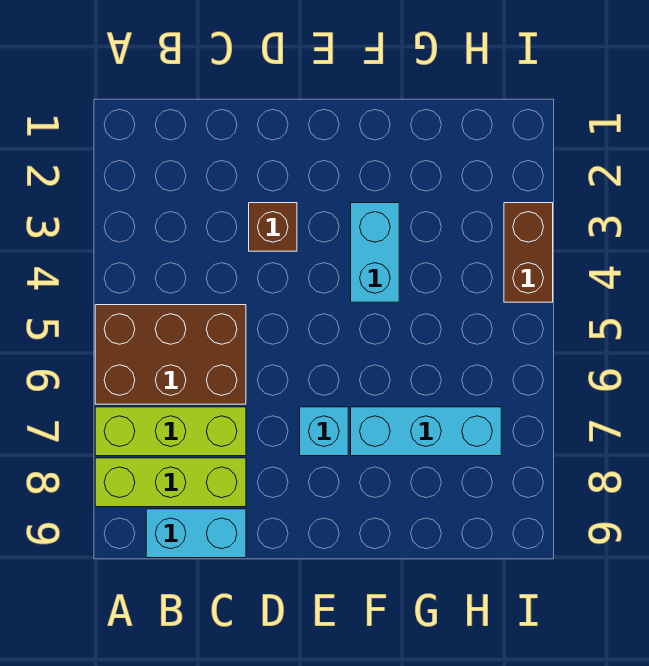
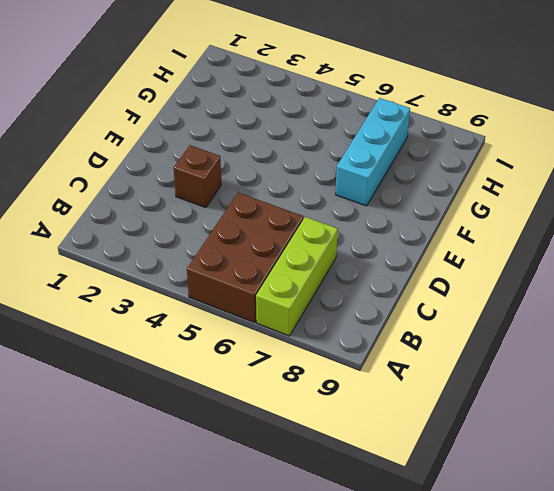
none -> lime brick A8:C8 level 1
none -> cyan brick B9:C9 level 1

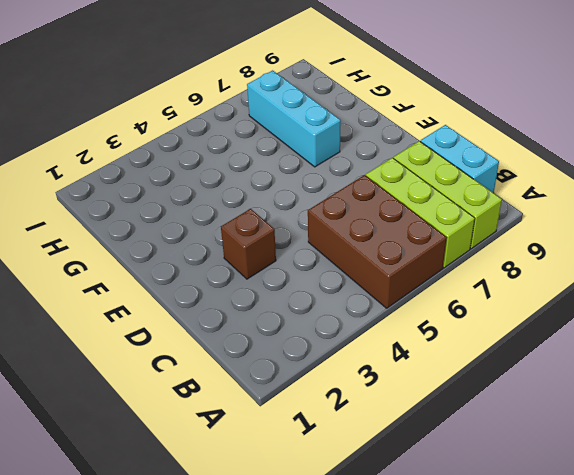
none -> cyan brick E7 level 1
none -> cyan brick F3:F4 level 1

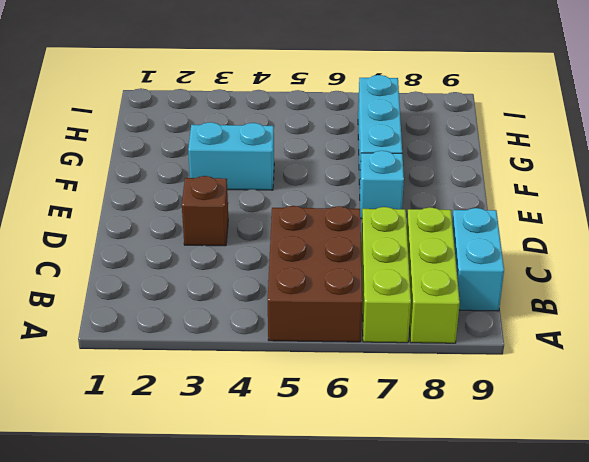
none -> brown brick I3:I4 level 1

